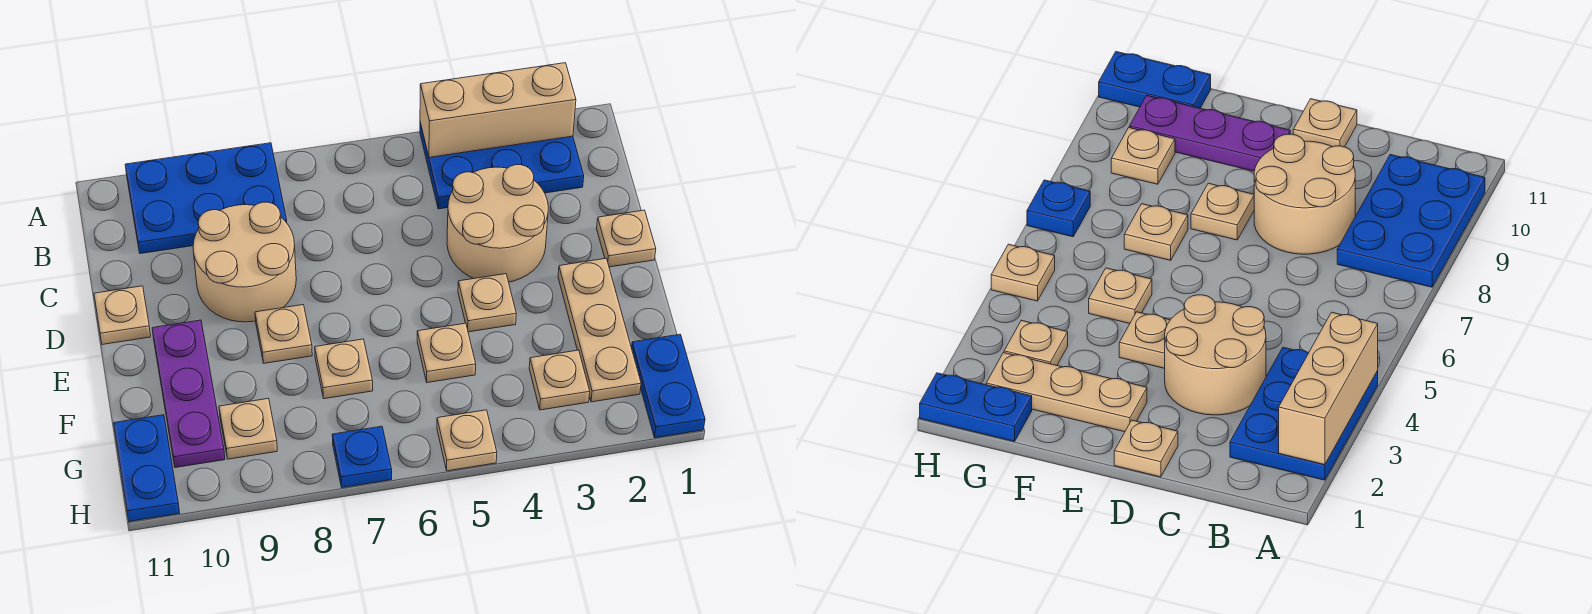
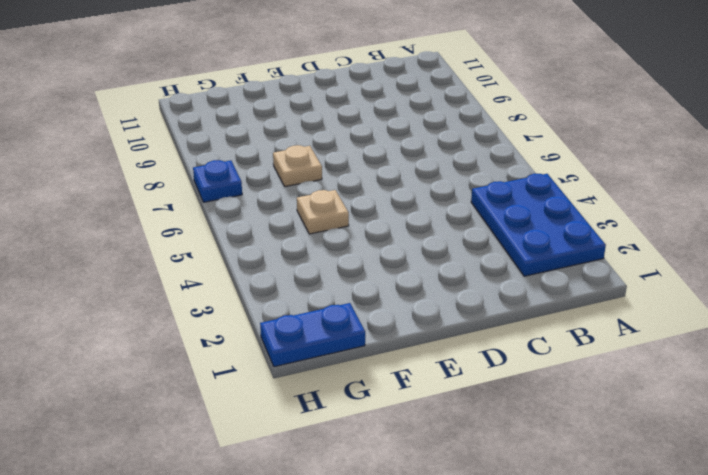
none -> blue plate A8:B10 level 1
none -> tan round brick C3:D4 level 1
none -> tan round brick C8:D9 level 1

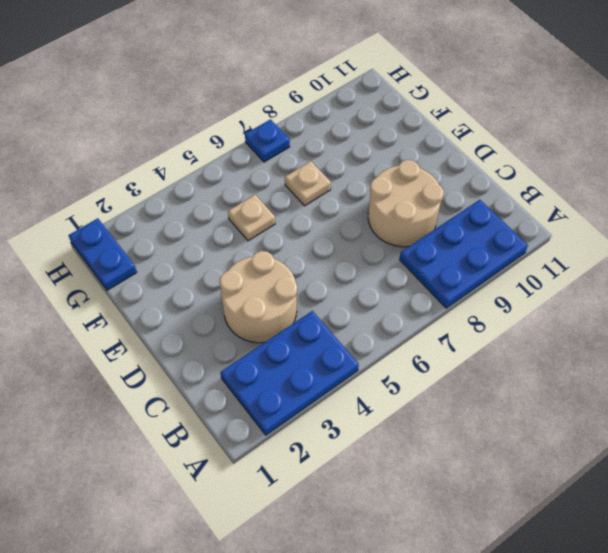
none -> tan plate D1 level 1
none -> tan plate D11 level 1
none -> tan plate E2:G2 level 1

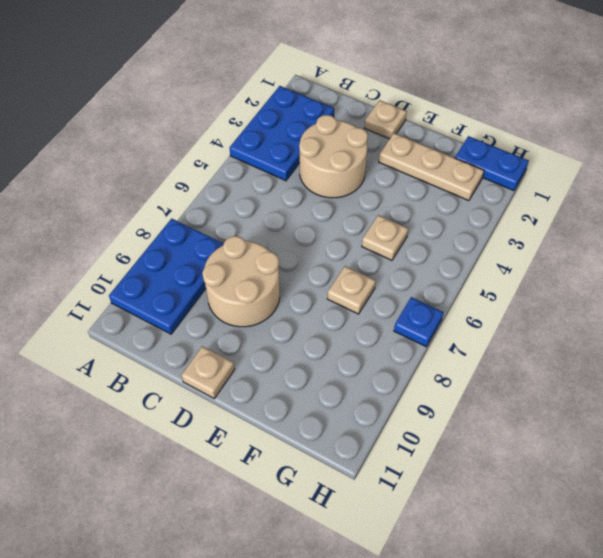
none -> tan plate E4 level 1
none -> tan plate E8 level 1
none -> purple plate E10:G10 level 1

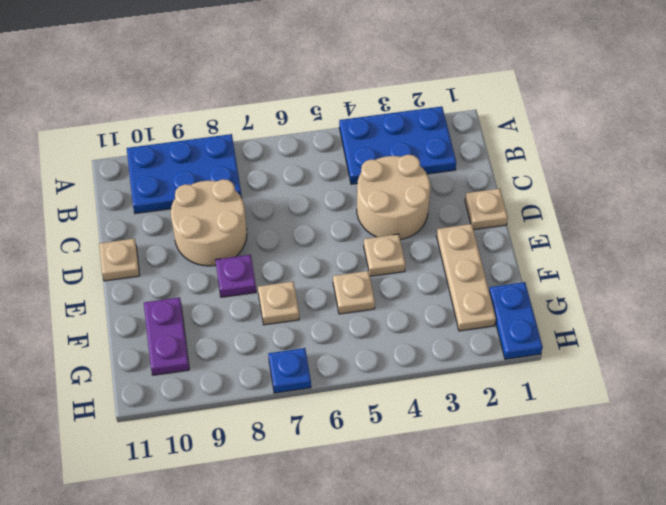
purple plate E8 level 1 -> tan plate E8 level 1
purple plate F10:G10 level 1 -> purple plate E10:G10 level 1
none -> tan plate G3 level 1
none -> tan plate G9 level 1
none -> blue plate G11:H11 level 1

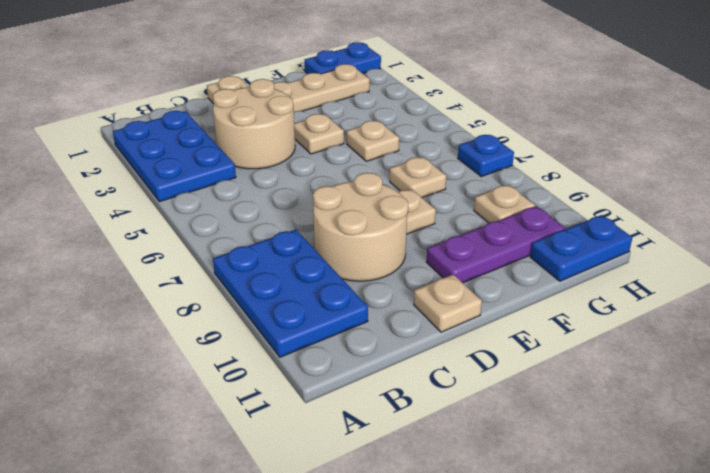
none -> tan plate G3 level 1
none -> tan plate H5 level 1
none -> tan brick A2:A4 level 2

